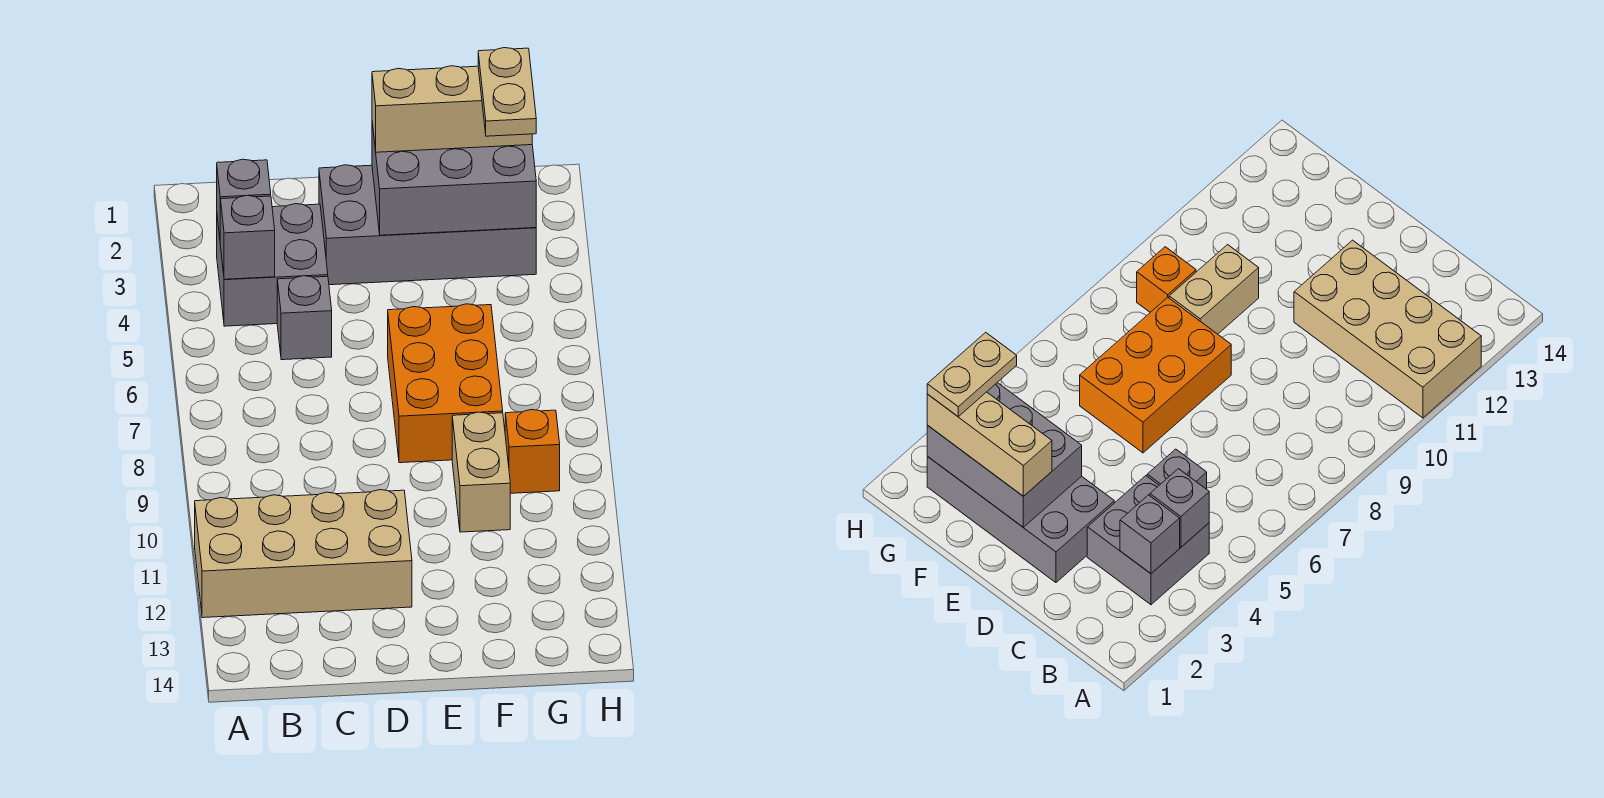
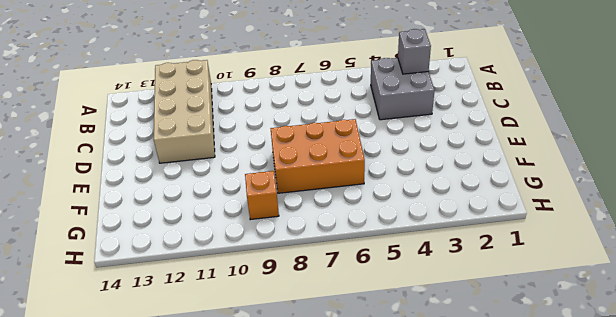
none -> grey brick C5 level 1
none -> grey brick D2:G3 level 1
none -> tan brick F9:F10 level 1

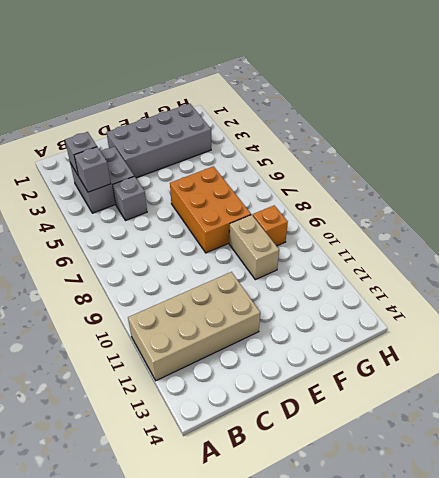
none -> grey brick E2:G3 level 2
none -> tan brick E2:G2 level 3
none -> tan plate G2:G3 level 4

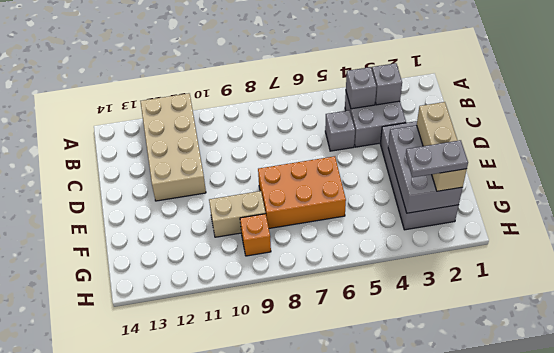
grey plate G2:G3 level 4 -> tan plate G2:G3 level 4

